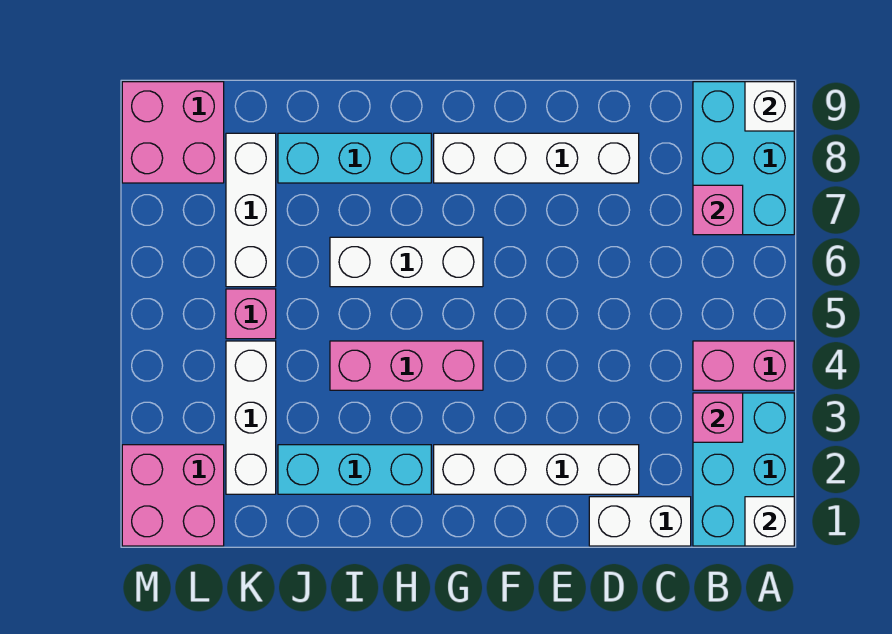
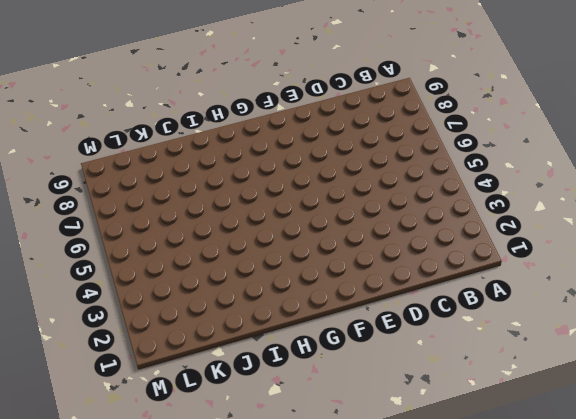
none -> cyan brick A1:B3 level 1
none -> pink brick A4:B4 level 1
none -> cyan brick A7:B9 level 1

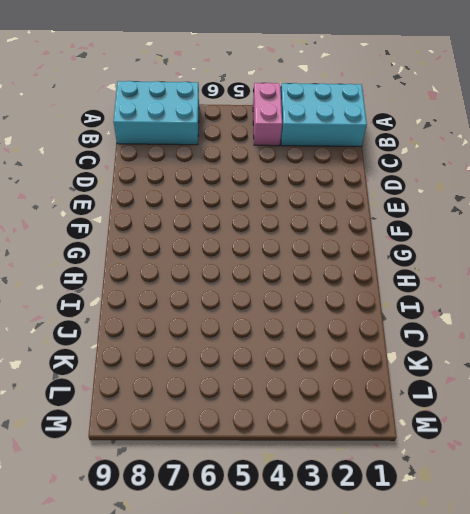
none -> white brick C1:D1 level 1
none -> white brick D2:G2 level 1
none -> white brick D8:G8 level 1

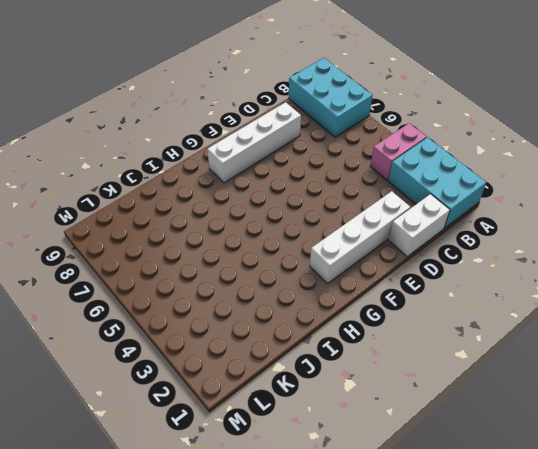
none -> pink brick G4:I4 level 1
none -> white brick G6:I6 level 1
none -> cyan brick H2:J2 level 1

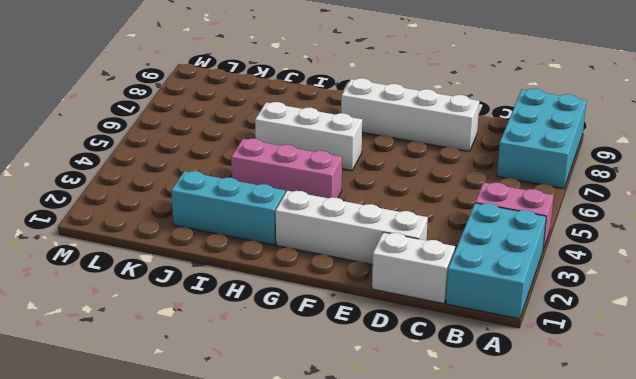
none -> cyan brick H8:J8 level 1
none -> white brick K2:K4 level 1
none -> pink brick K5 level 1

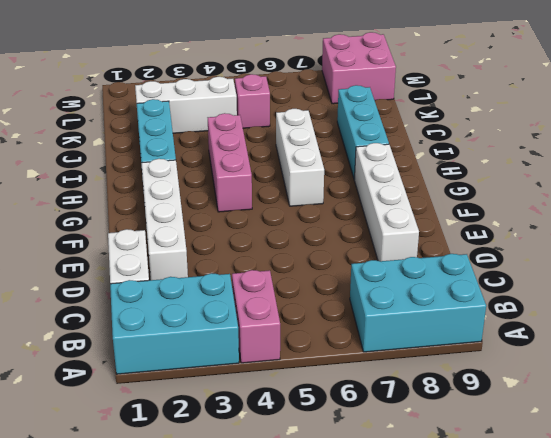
none -> white brick K6:K8 level 1
none -> pink brick L1:M2 level 1
none -> white brick A1 level 2

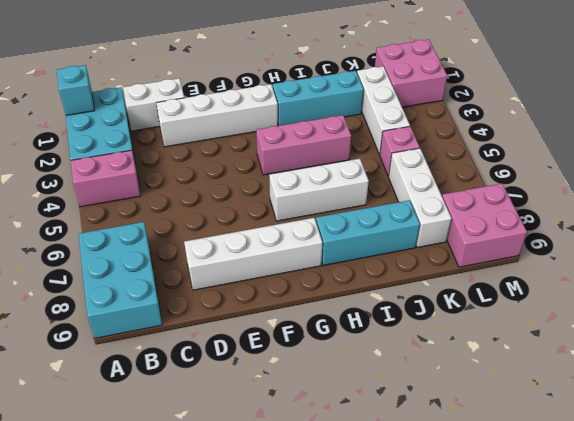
cyan brick A1 level 2 -> white brick A1 level 2
none -> white brick A9 level 2
none -> pink brick B3 level 2
none -> pink brick B7 level 2

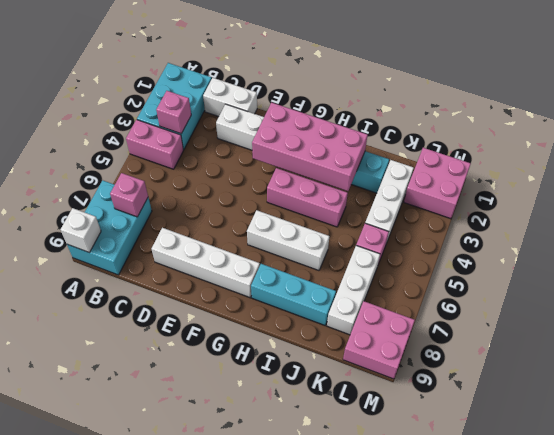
pink brick F2:I3 level 2 -> none
none -> white brick A1 level 2

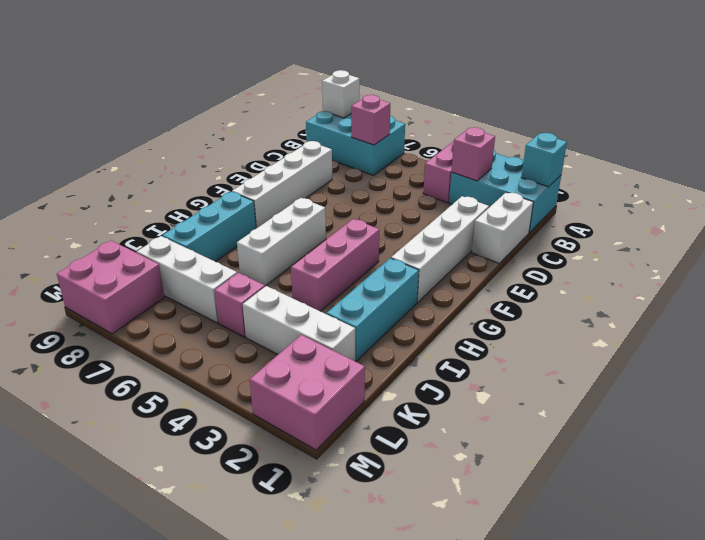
cyan brick A1 level 2 -> white brick A1 level 2

